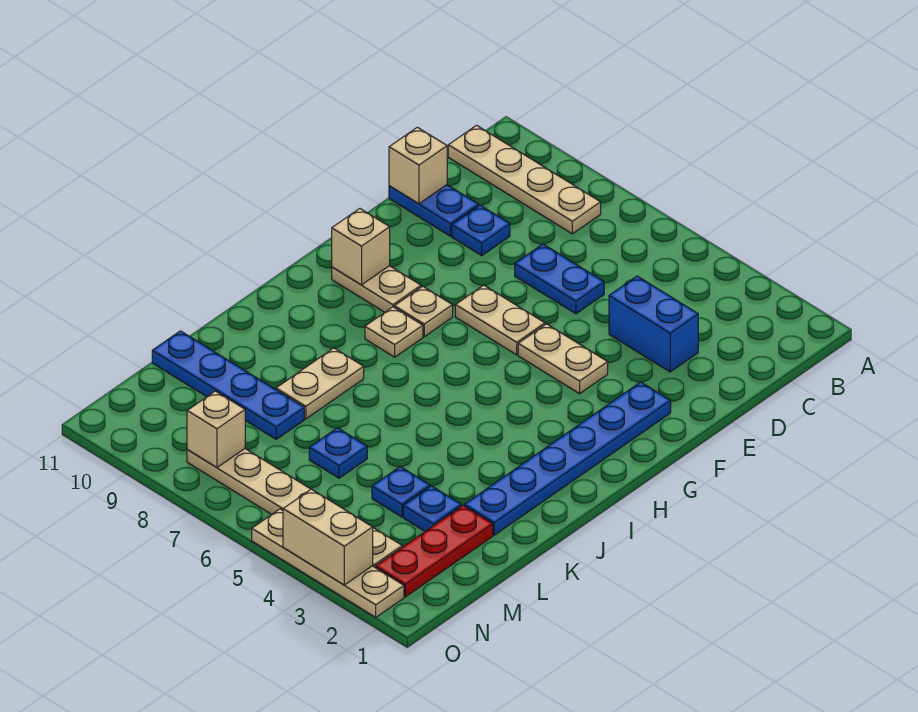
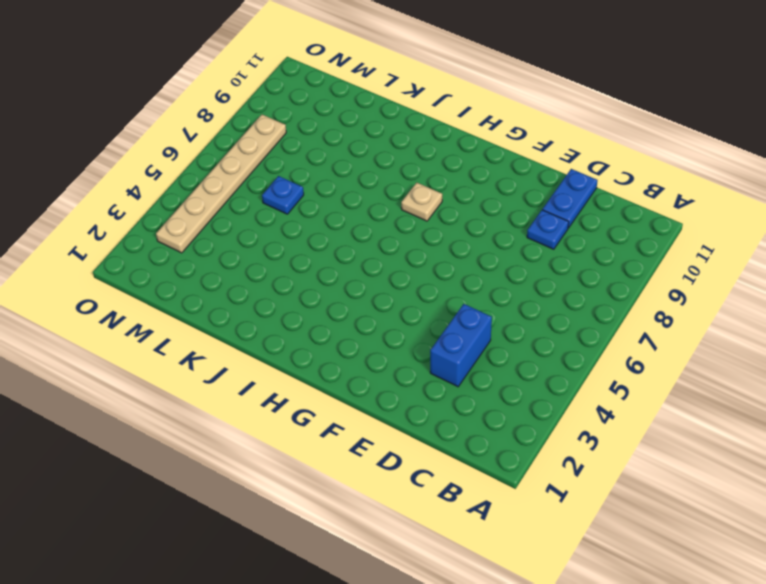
none -> tan plate B8:B11 level 1
none -> blue plate D6:D7 level 1
none -> blue plate F2:K2 level 1

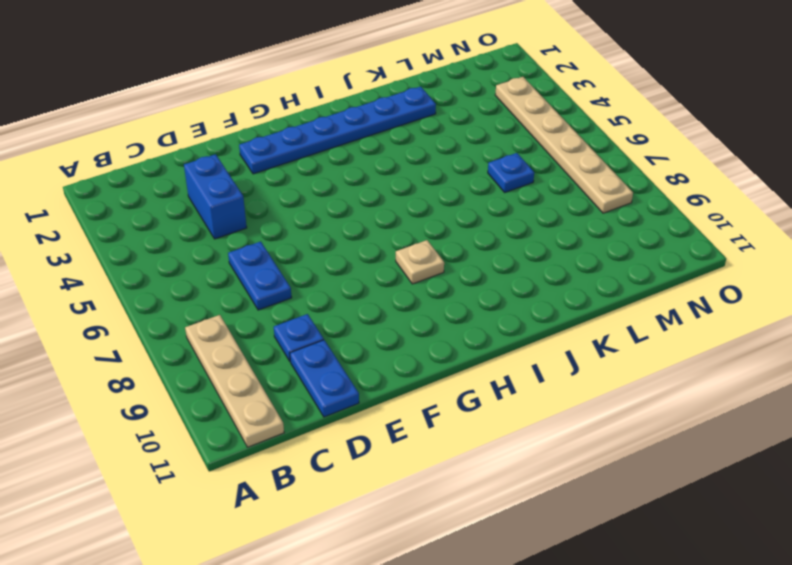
none -> tan plate F4:F5 level 1
none -> tan plate F6:F7 level 1
none -> tan plate G8 level 1

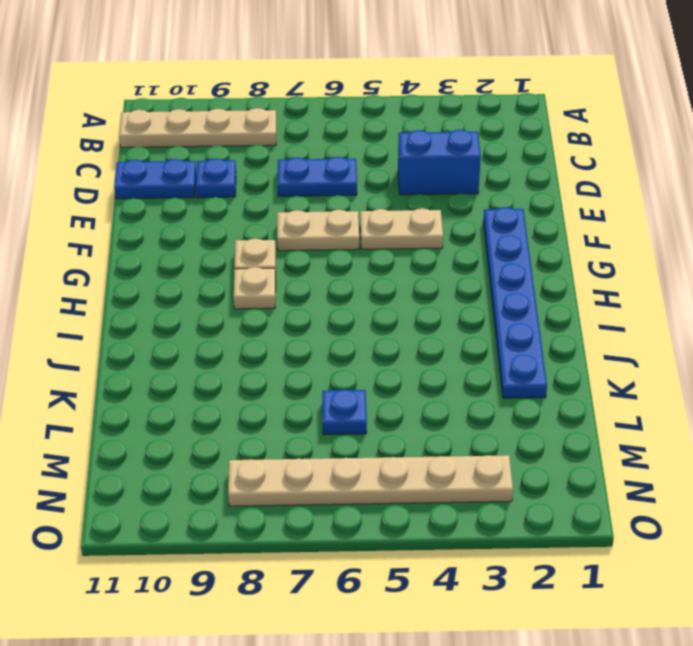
none -> tan plate G9:G10 level 1
none -> tan plate J8:K8 level 1
none -> red plate L2:N2 level 1

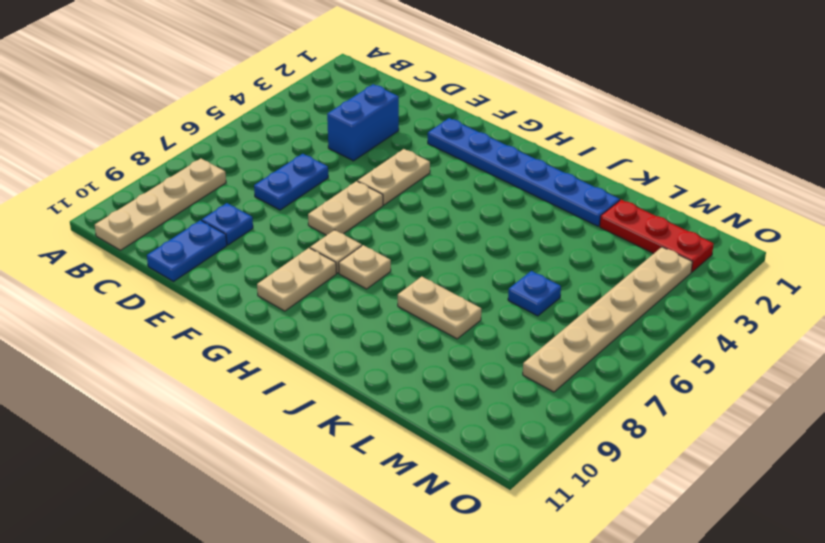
none -> blue plate L3 level 1
none -> blue plate L4 level 1
none -> blue plate L8:L11 level 1

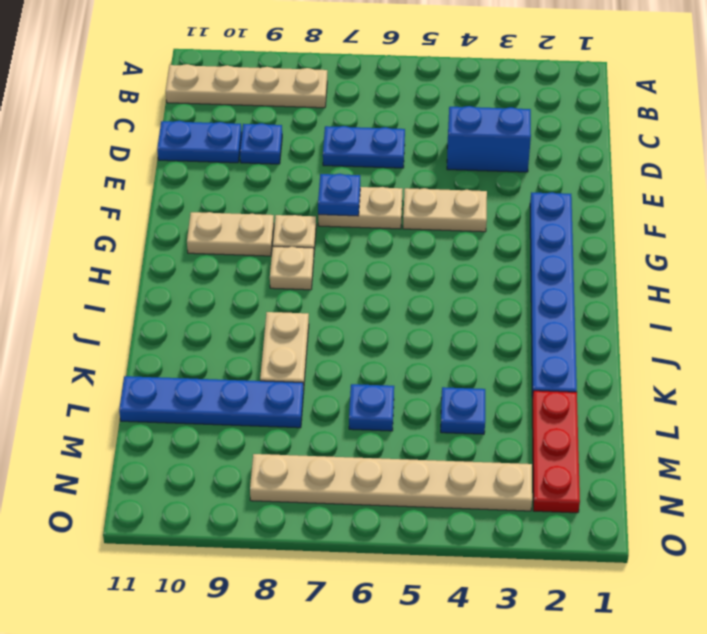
blue plate F7 level 2 -> blue plate L3 level 1
none -> tan plate O2:O5 level 1
none -> tan brick D11 level 2
none -> tan brick G10 level 2

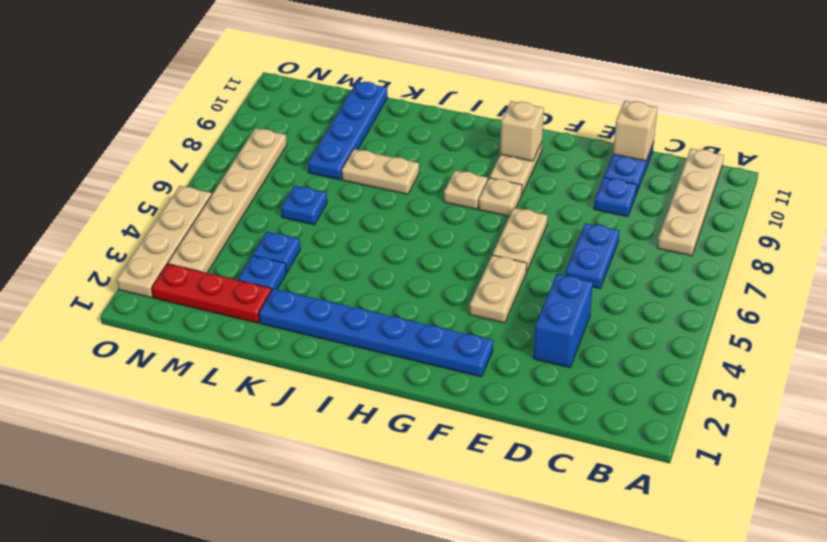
none -> tan brick N8 level 2
none -> tan brick O3:O4 level 2

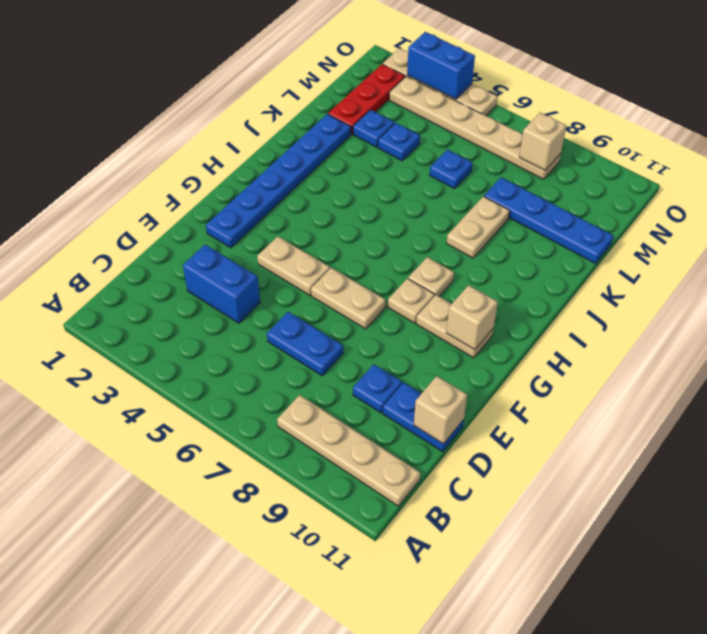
blue brick O3:O4 level 2 -> tan brick O3:O4 level 2

